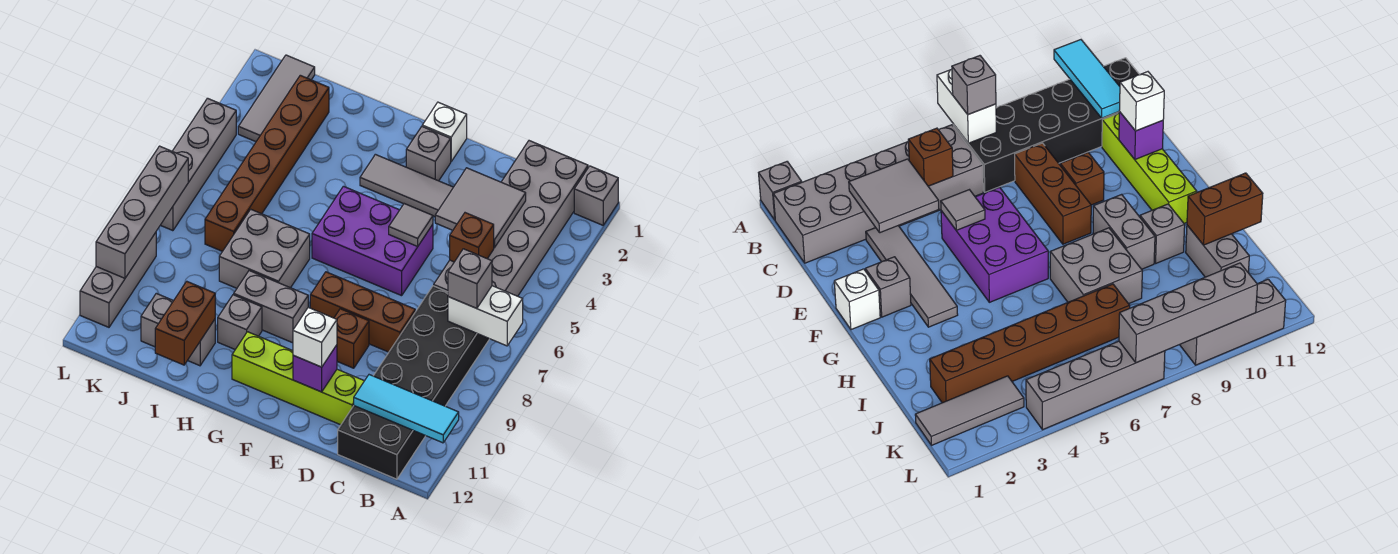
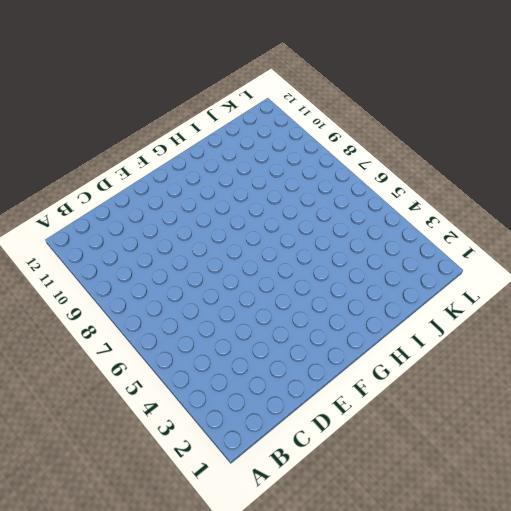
none -> grey brick A1 level 1
none -> grey brick B1:C6 level 1
none -> black brick B7:C12 level 1

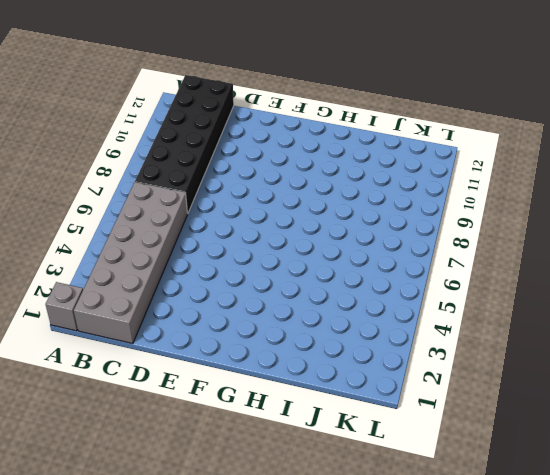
none -> grey tile D3:G3 level 1
none -> brown brick D8:F8 level 1
none -> lime brick D11:G11 level 1

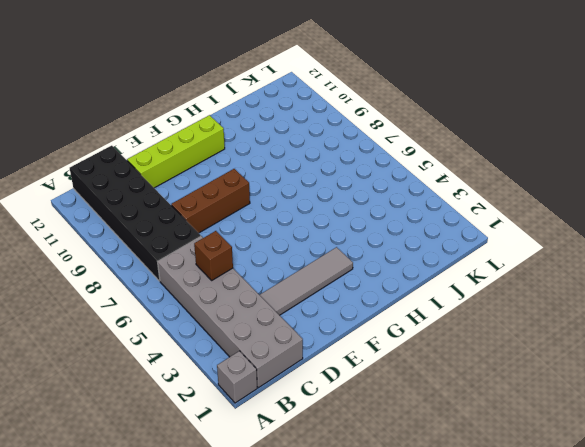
none -> purple brick E5:G6 level 1
none -> brown brick E9 level 1
none -> white brick F1 level 1

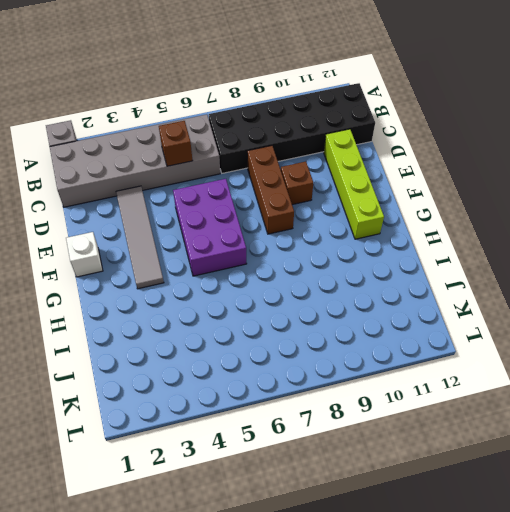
none -> grey brick F2 level 1
none -> grey brick G9:H9 level 1
none -> grey brick H7:I8 level 1

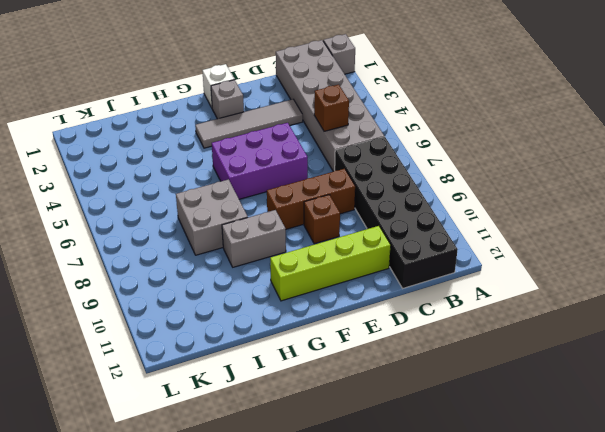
none -> grey brick H10 level 1
none -> grey brick I11:J11 level 1
none -> brown brick J2:J7 level 1

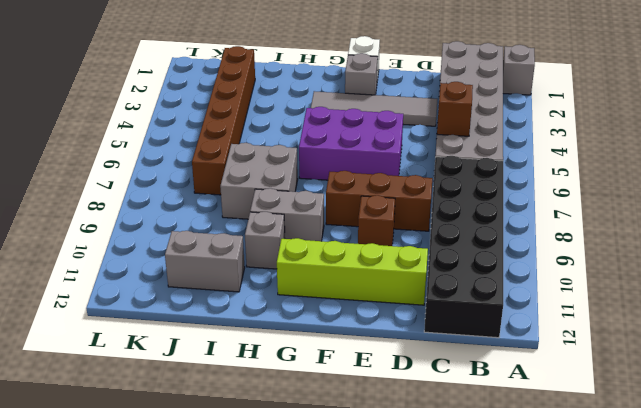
none -> grey tile K1:K3 level 1
none -> grey brick L4:L7 level 1
none -> grey brick L9:L11 level 1

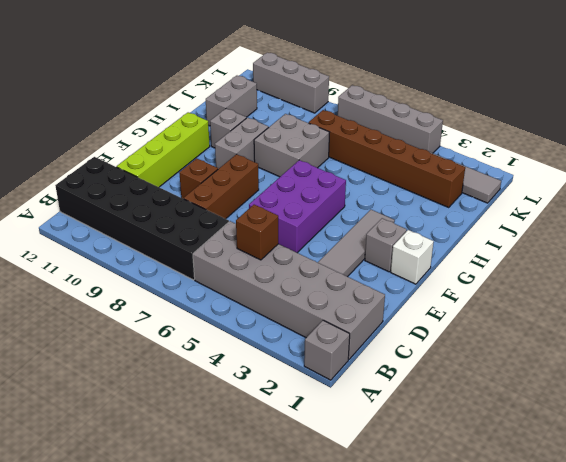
none -> white brick A7:B7 level 2
none -> cyan tile A11:C11 level 2
none -> grey tile C3:D4 level 2

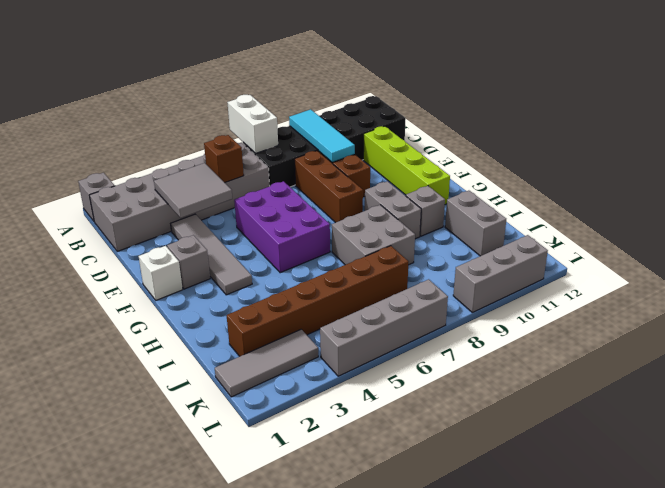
cyan tile B9:D9 level 2 -> cyan tile A11:C11 level 2
none -> grey tile E5 level 2
none -> purple brick E11 level 2
none -> brown brick I11:I12 level 2

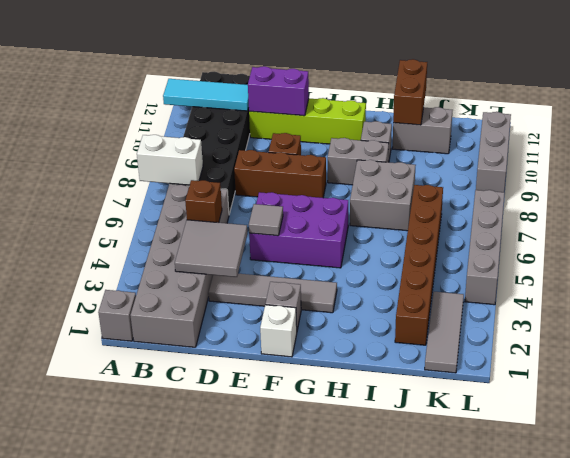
purple brick D11:E11 level 2 -> purple brick E11 level 2
none -> grey brick L7:L10 level 2
none -> grey brick B7 level 3
none -> white brick E11 level 3

